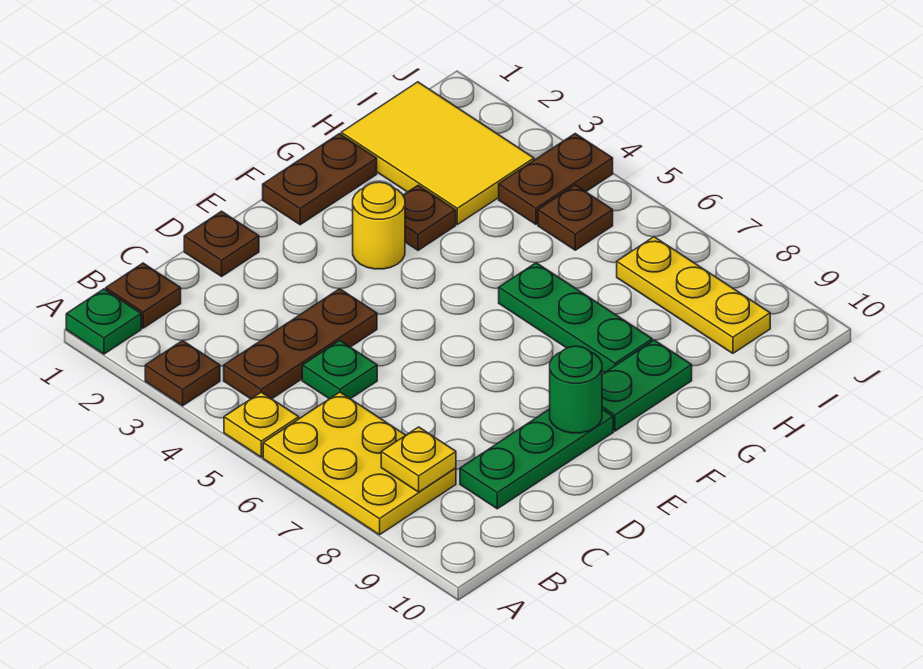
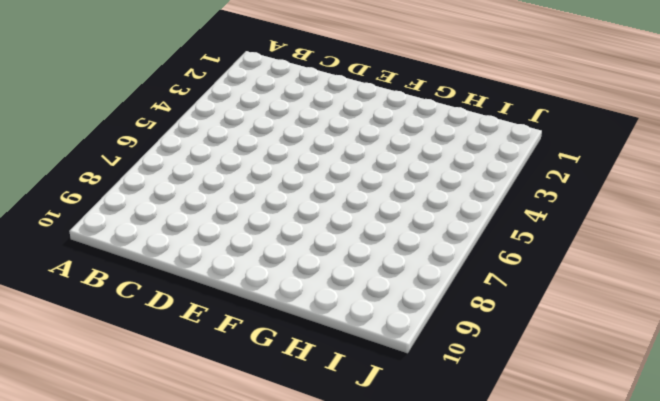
none -> green plate A1 level 1
none -> brown plate A3 level 1
none -> yellow plate A5 level 1

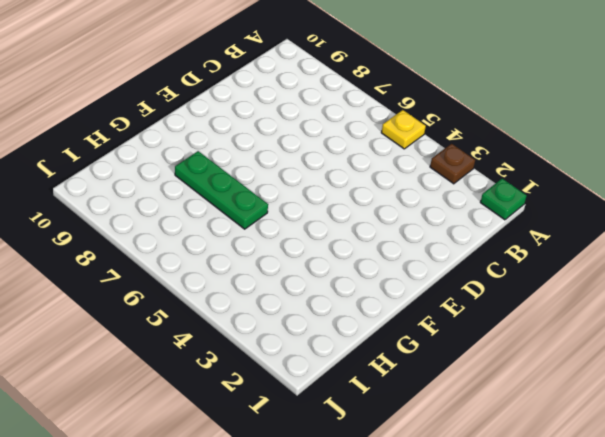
none -> yellow plate A6:B8 level 1
none -> brown plate B1 level 1
none -> brown plate B4:D4 level 1

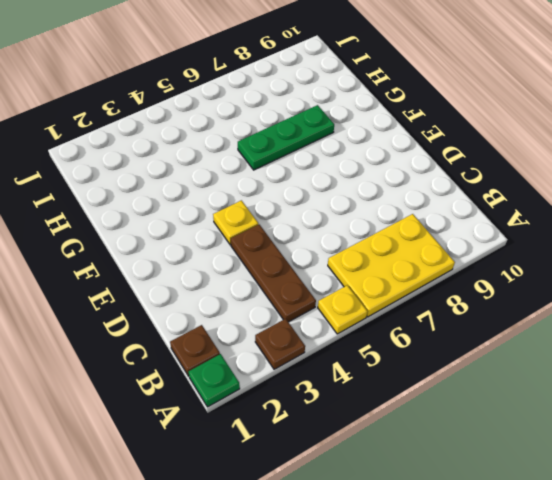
yellow plate E4 level 1 -> yellow plate B8 level 2
none -> green plate C5 level 1
none -> green plate C9:E9 level 1
none -> brown plate D1 level 1

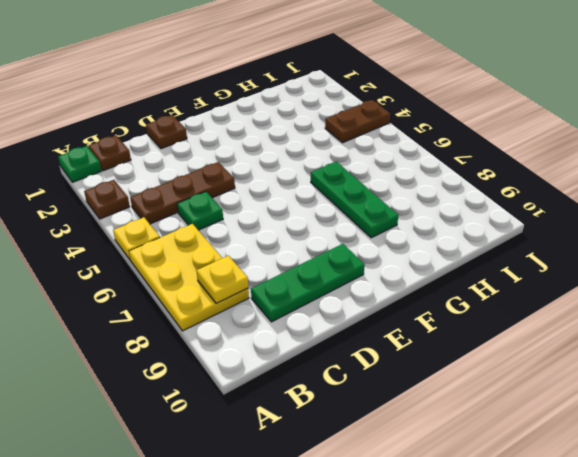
none -> brown plate F1:G1 level 1
none -> yellow round brick F3 level 1
none -> green plate F9:G9 level 1

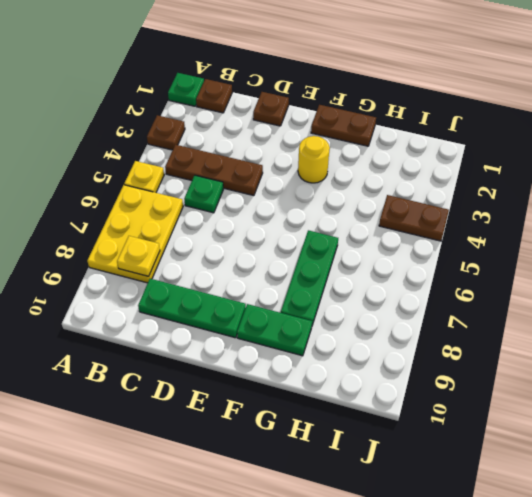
none -> brown plate G3 level 1
none -> yellow tile H1:I3 level 1
none -> brown plate I5 level 1

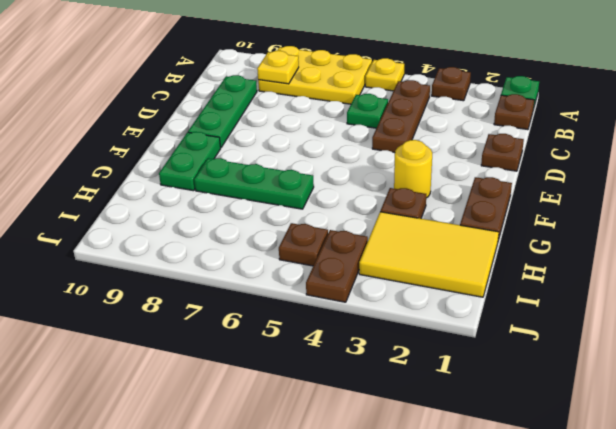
none -> yellow plate I7:I9 level 1
none -> green round brick E9 level 2

